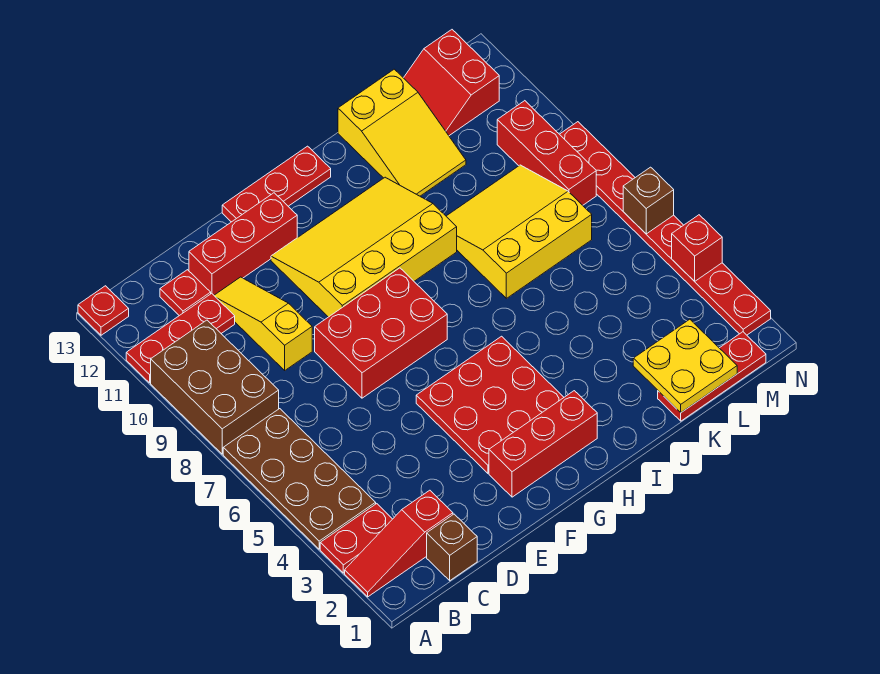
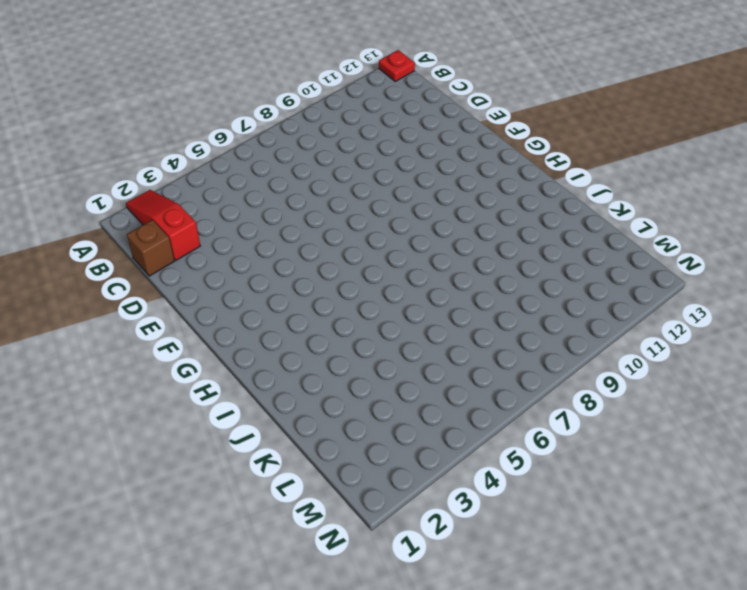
none -> red plate A3:B3 level 1
none -> brown plate A4:B7 level 1
none -> brown brick A8:B10 level 1

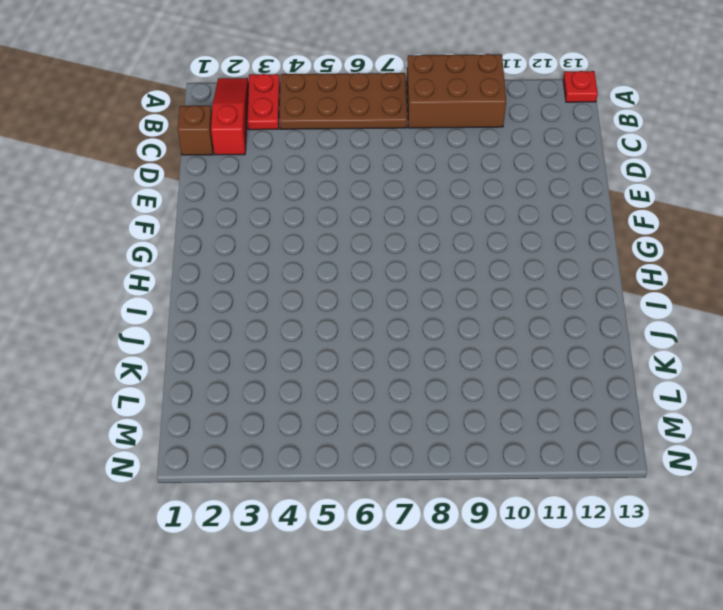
none -> red plate A11:C11 level 1
none -> red plate C12 level 1
none -> yellow slope D9:D11 level 1 top 9

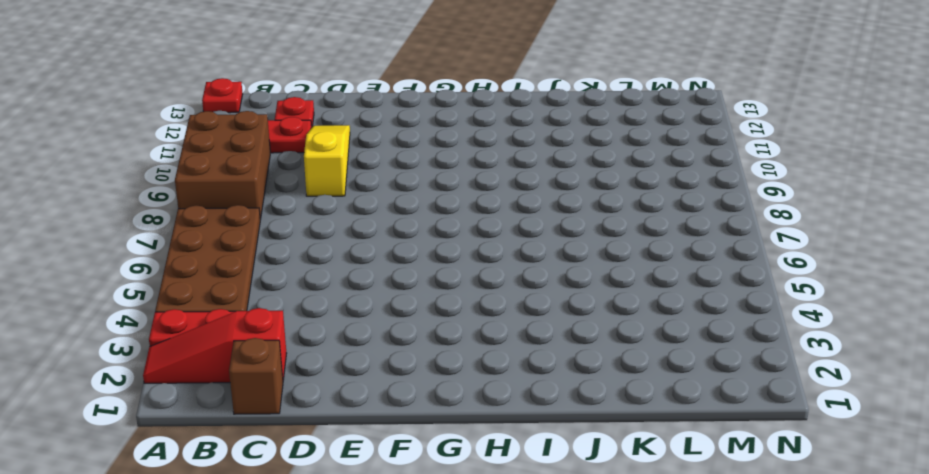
none -> red brick D12:F12 level 1
none -> red brick E7:G8 level 1
none -> red brick F2:H2 level 1

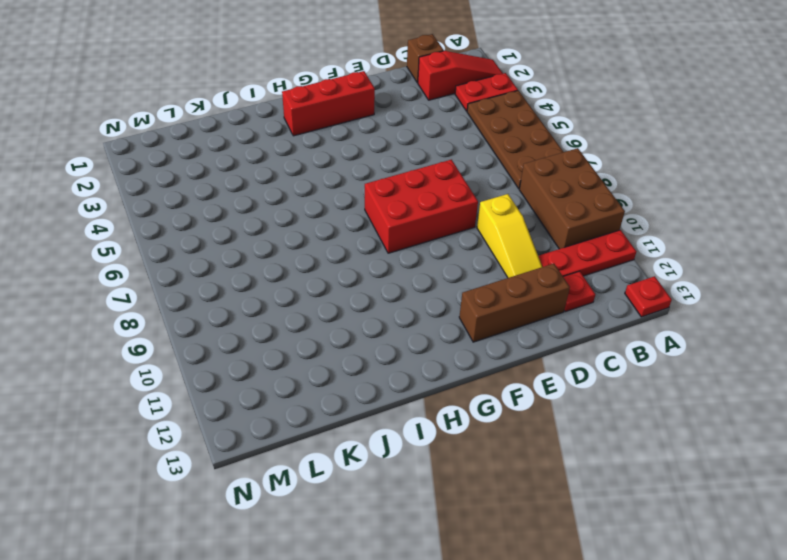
brown brick D12:F12 level 1 -> red brick D12:F12 level 1
none -> red plate F3:H5 level 1
none -> yellow slope F9:I11 level 1 top 9
none -> red plate F13:H13 level 1

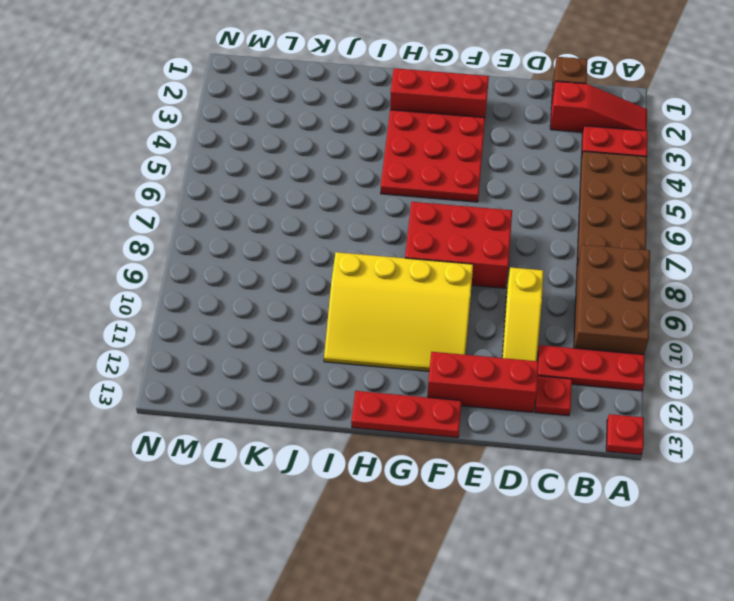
none -> yellow slope J7:L9 level 1 top 7
none -> yellow slope J11:K13 level 1 top 13
none -> red plate K1:M1 level 1

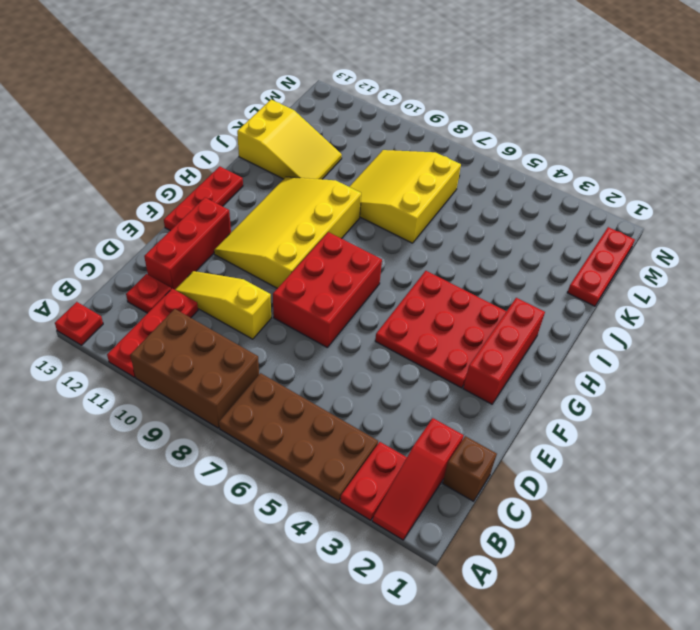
none -> red slope L12:M13 level 1 top M
none -> red brick M8:M10 level 1
none -> red plate N2:N9 level 1

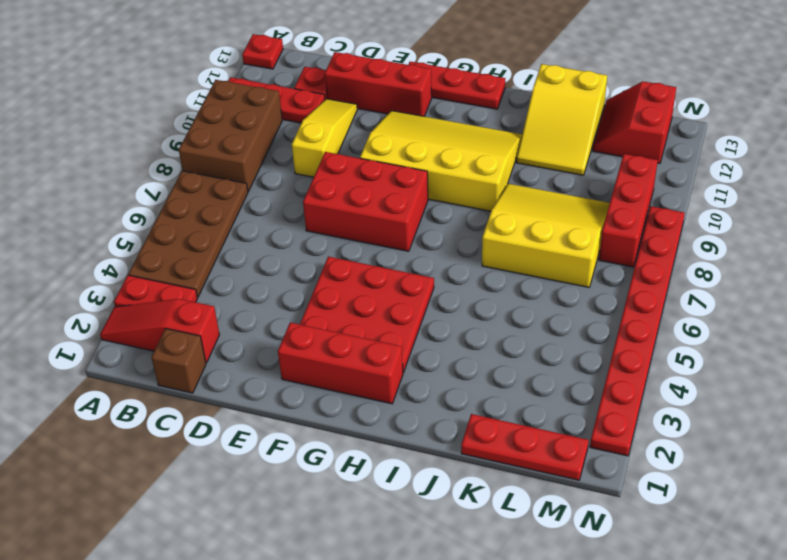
none -> yellow plate K1:L2 level 2
none -> red brick N4 level 2
none -> brown brick N6 level 2

